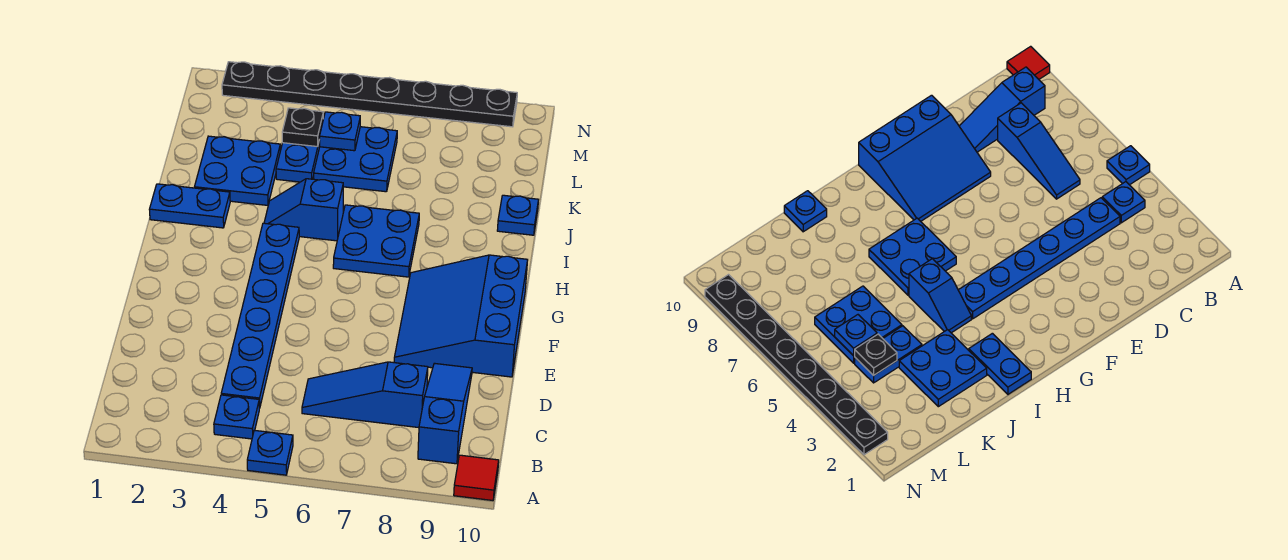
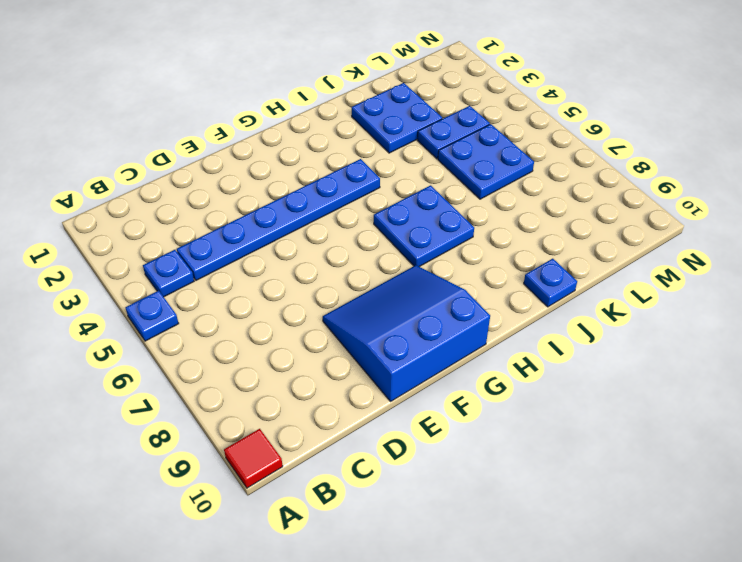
none -> blue slope B9:D9 level 1 top B
none -> blue slope C6:C8 level 1 top 8
none -> blue plate I1:I2 level 1

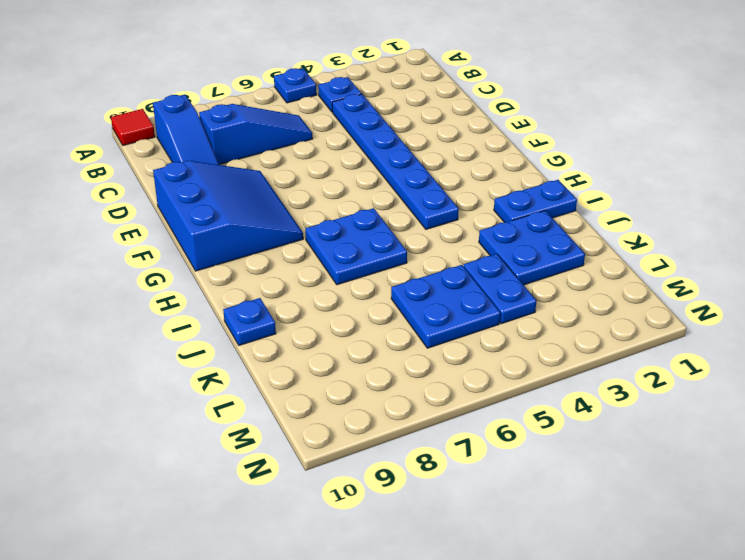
none -> blue slope I4:I5 level 1 top 5
none -> black plate N2:N9 level 1
none -> black plate L4 level 2

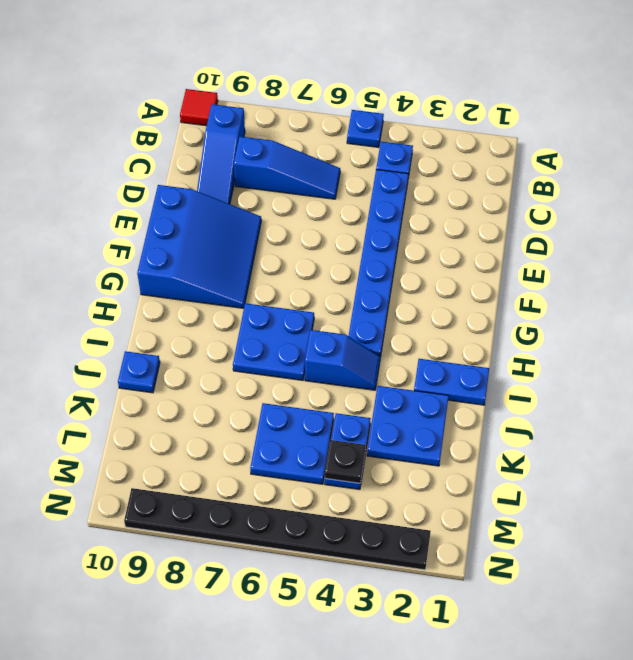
none -> blue plate L5 level 2

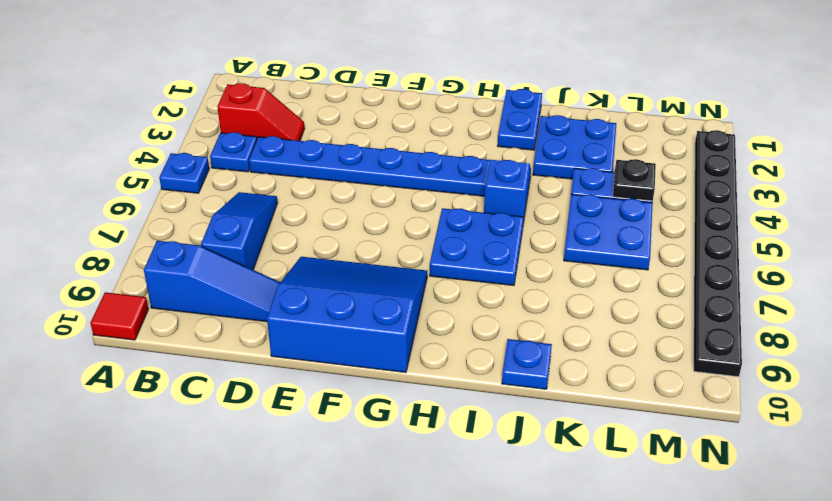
red slope B3:C3 level 1 top B -> none
none -> blue plate L5 level 2

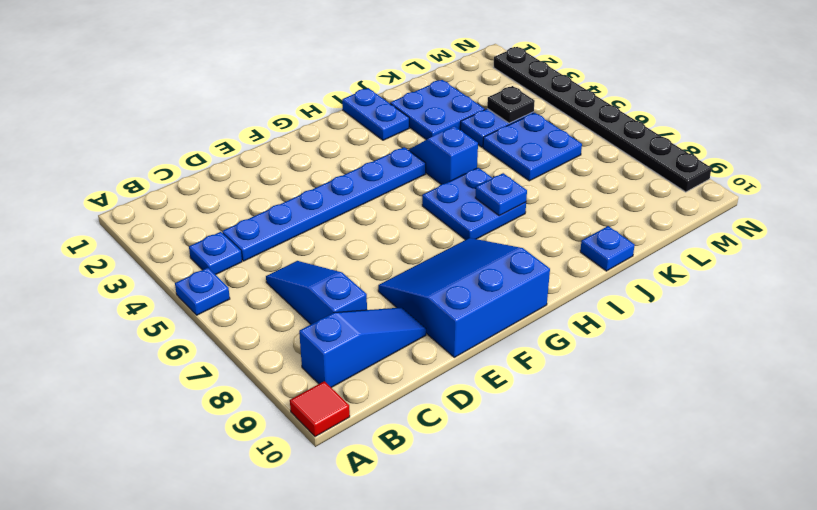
blue plate I7 level 2 -> blue plate L5 level 2

